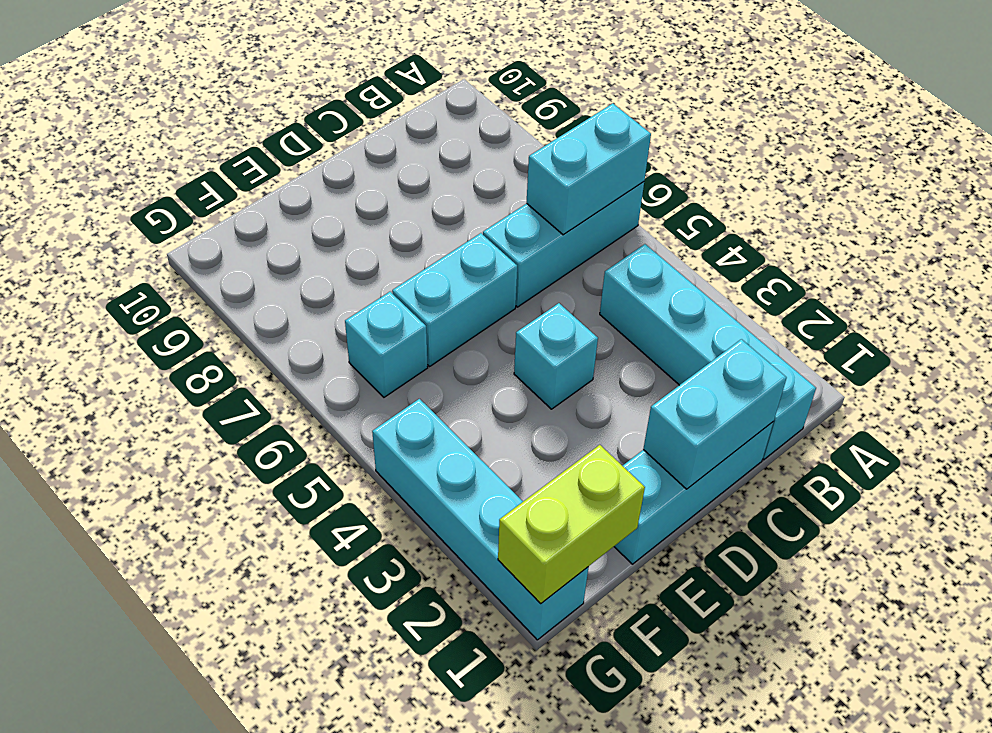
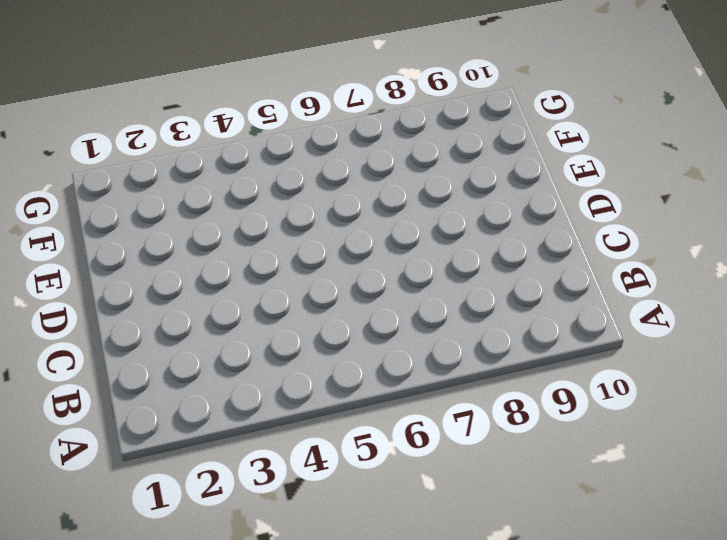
none -> cyan brick A6:C6 level 1
none -> cyan brick B1:B4 level 1

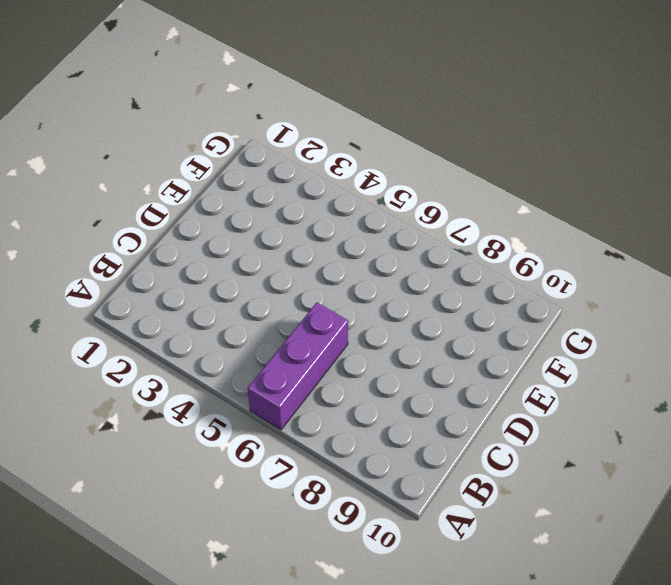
purple brick A6:C6 level 1 -> cyan brick A6:C6 level 1
none -> cyan brick B1:B4 level 1
none -> cyan brick C1:E1 level 1

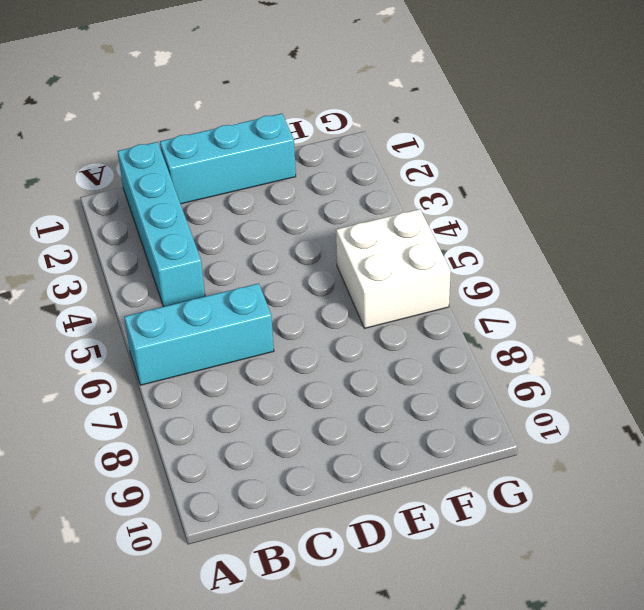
white brick F5:G6 level 1 -> cyan brick F6 level 1
none -> cyan brick D4 level 1
none -> cyan brick D6:E6 level 1

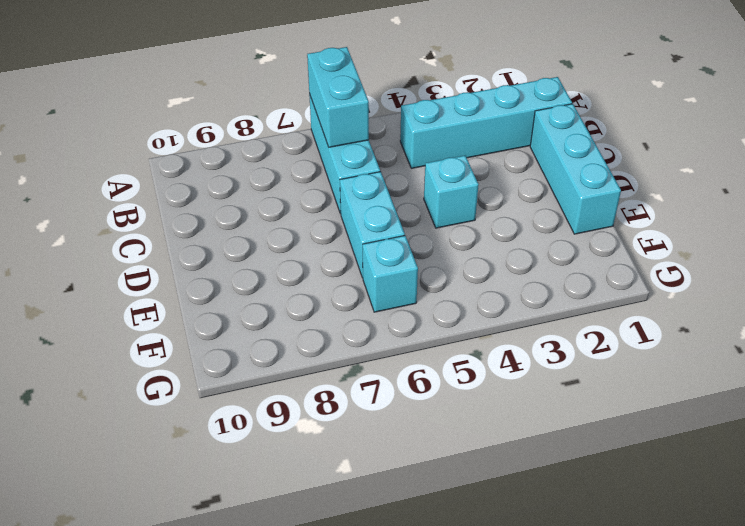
none -> cyan brick G1:G4 level 1
none -> cyan brick C1:D1 level 2

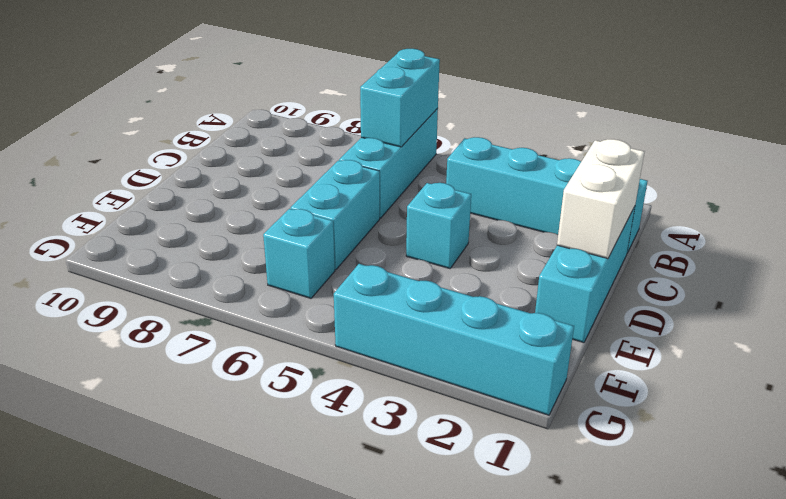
white brick C1:D1 level 2 -> cyan brick C1:D1 level 2
none -> lime brick F1:G1 level 2

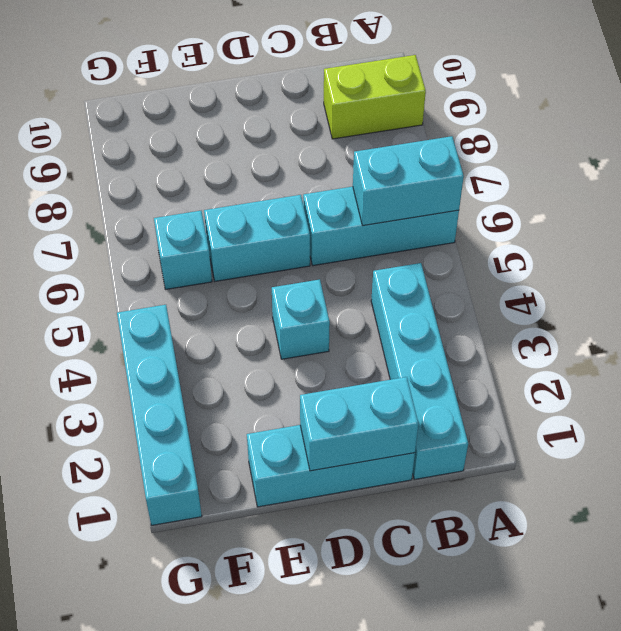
lime brick A9:B9 level 1 -> lime brick F1:G1 level 2

